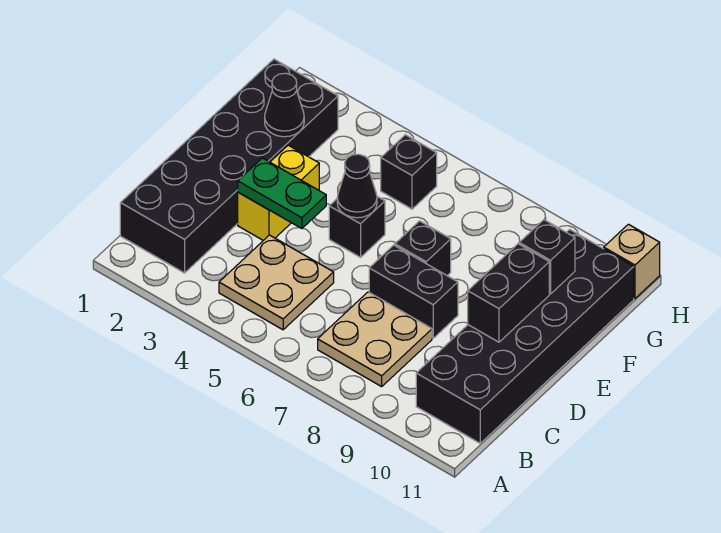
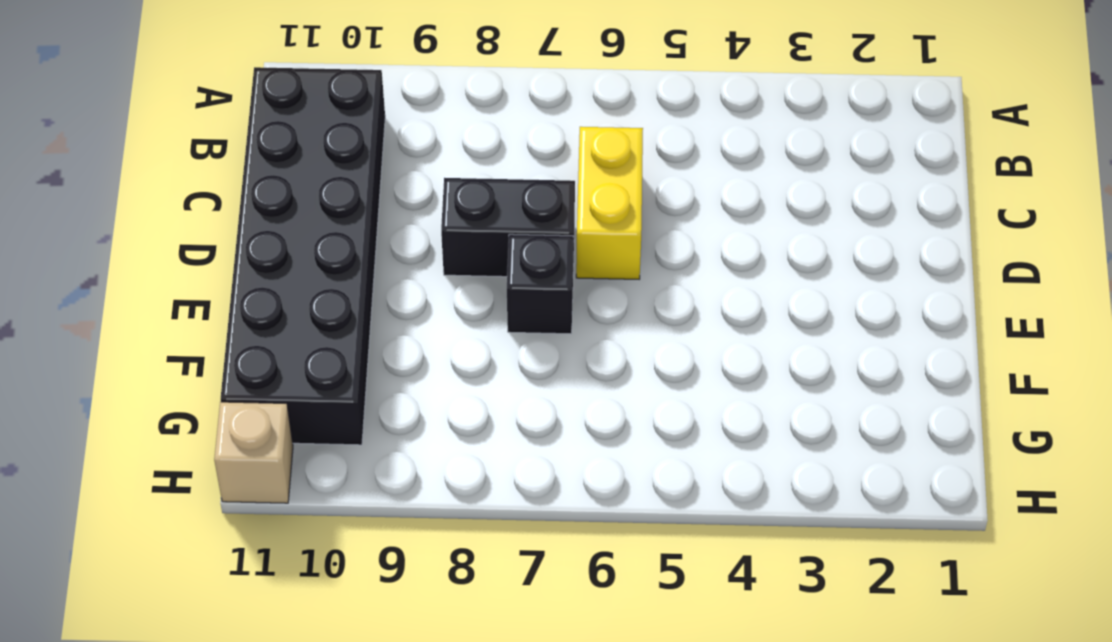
yellow brick C6:D6 level 1 -> yellow brick D3:E3 level 1
none -> black brick B1:G2 level 1
none -> tan plate B4:C5 level 1
none -> tan plate B7:C8 level 1

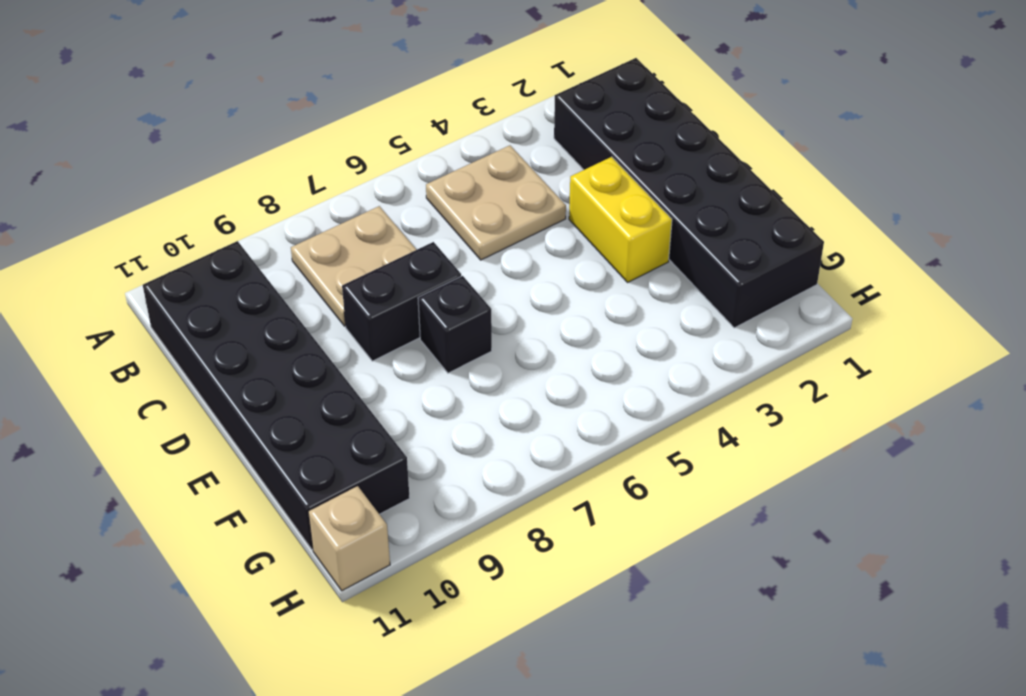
none -> black brick E5 level 1
none -> black brick G5 level 1
none -> green plate D3:D4 level 2

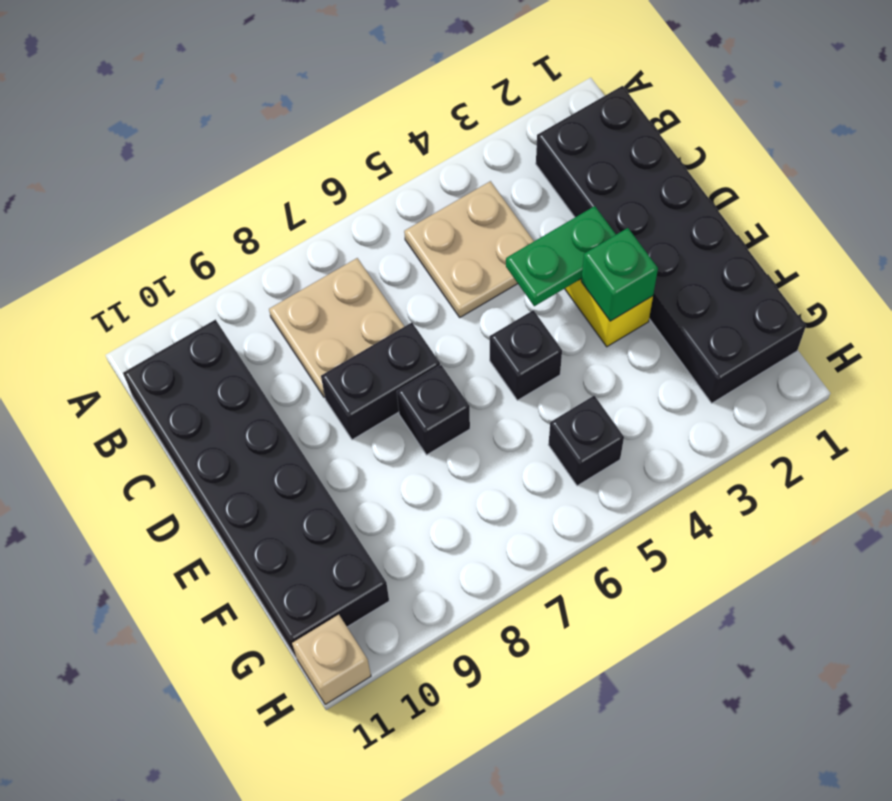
green brick E3 level 2 -> none
none -> black brick D10:E10 level 2
none -> black cone E5 level 2
none -> black cone F2 level 2

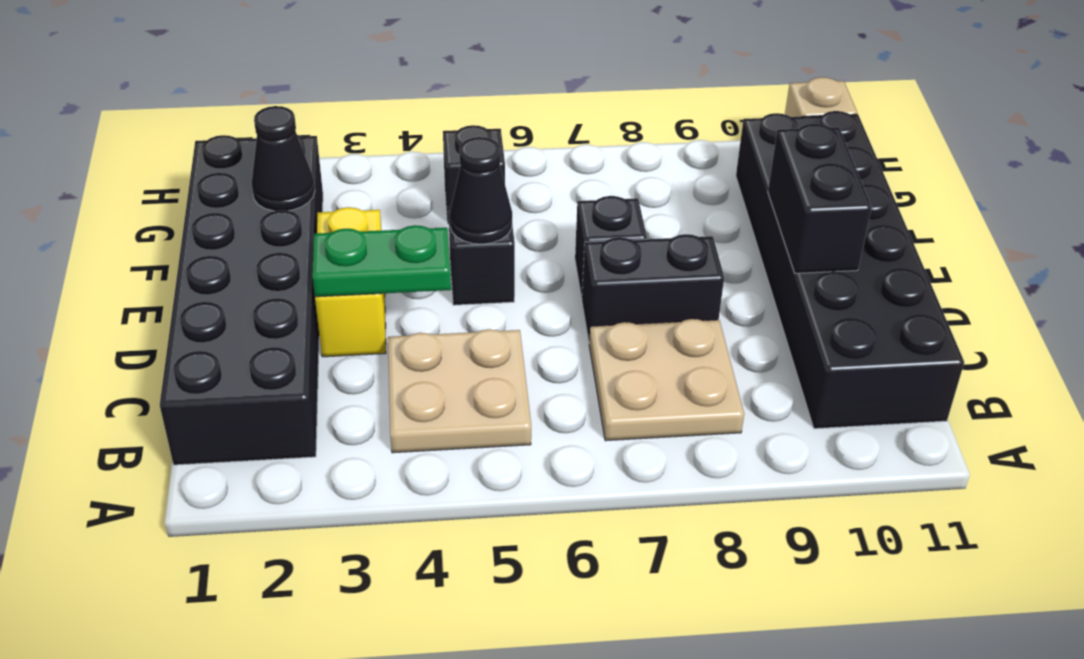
none -> black brick F10 level 2

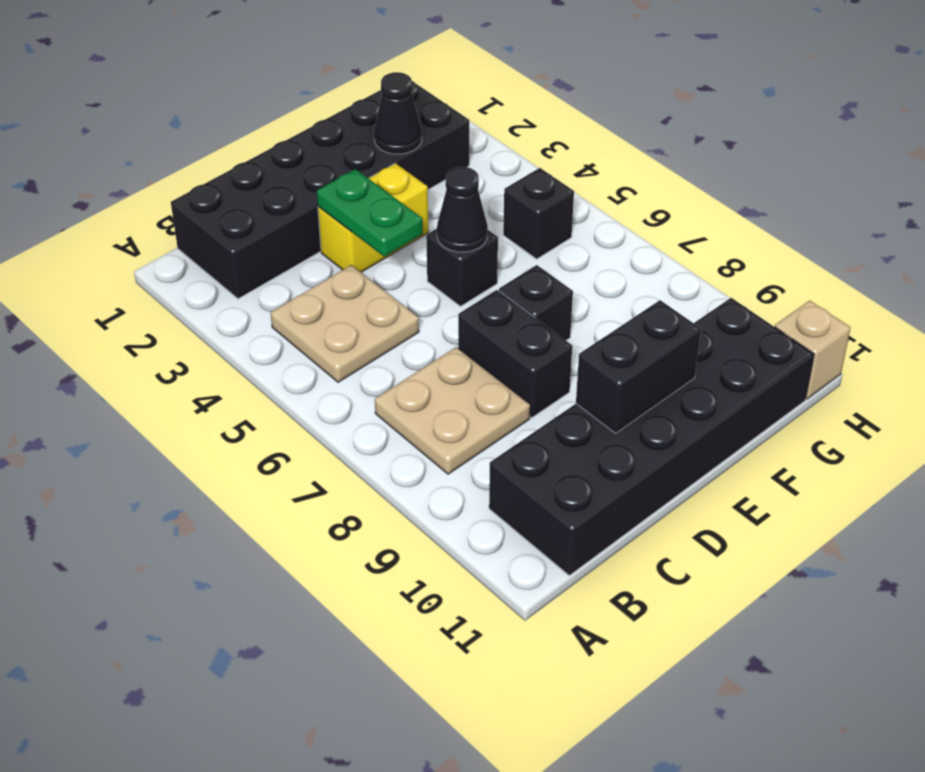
none -> black brick F10 level 2

